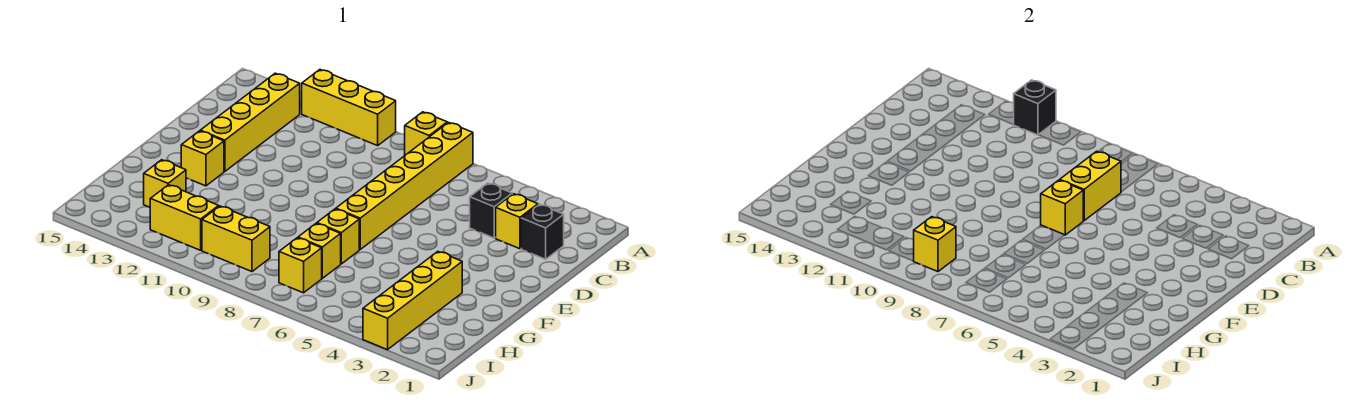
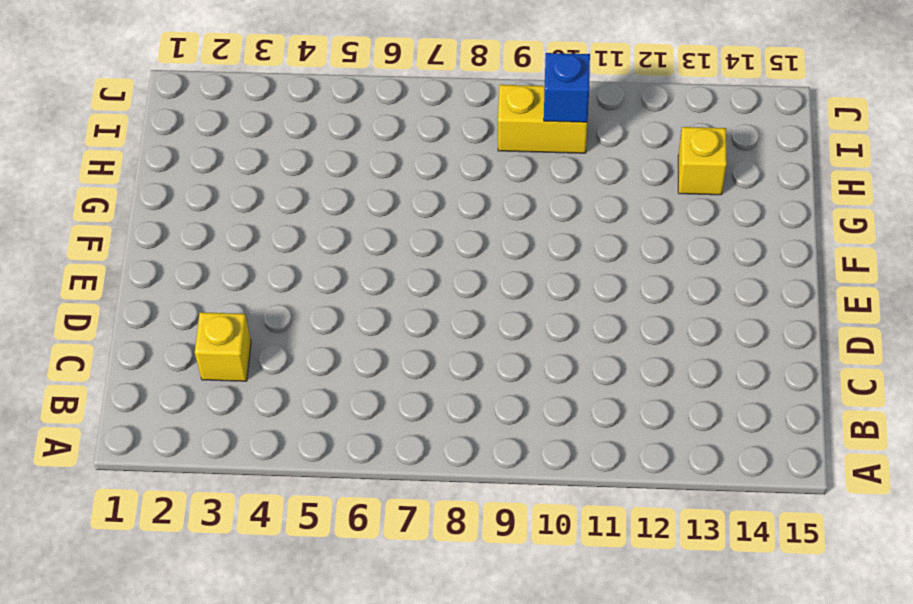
blue brick I10 level 2 -> none
none -> yellow brick A7:F7 level 1
none -> yellow brick A8 level 1
none -> yellow brick A10:A12 level 1

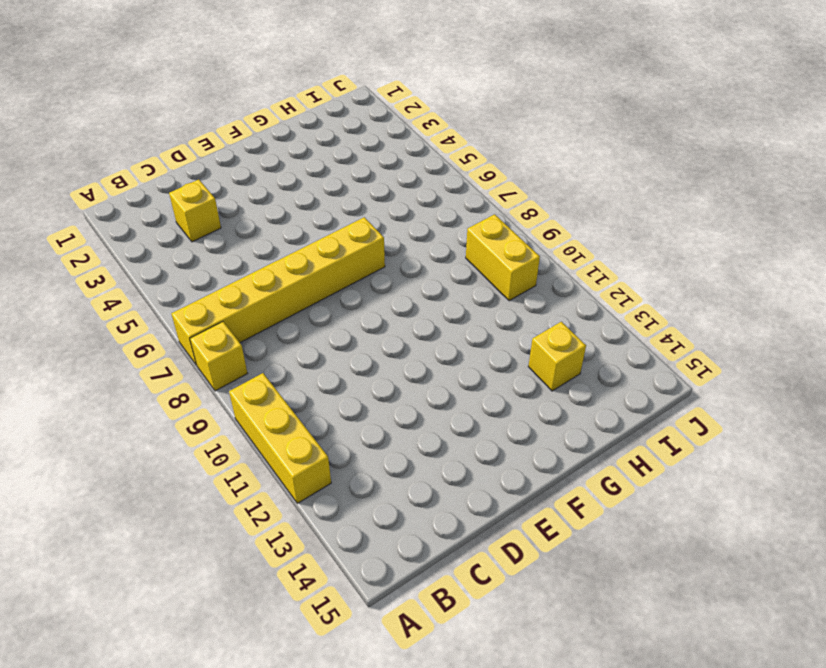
none -> yellow brick B13:E13 level 1
none -> black brick C2 level 1
none -> black brick C4 level 1

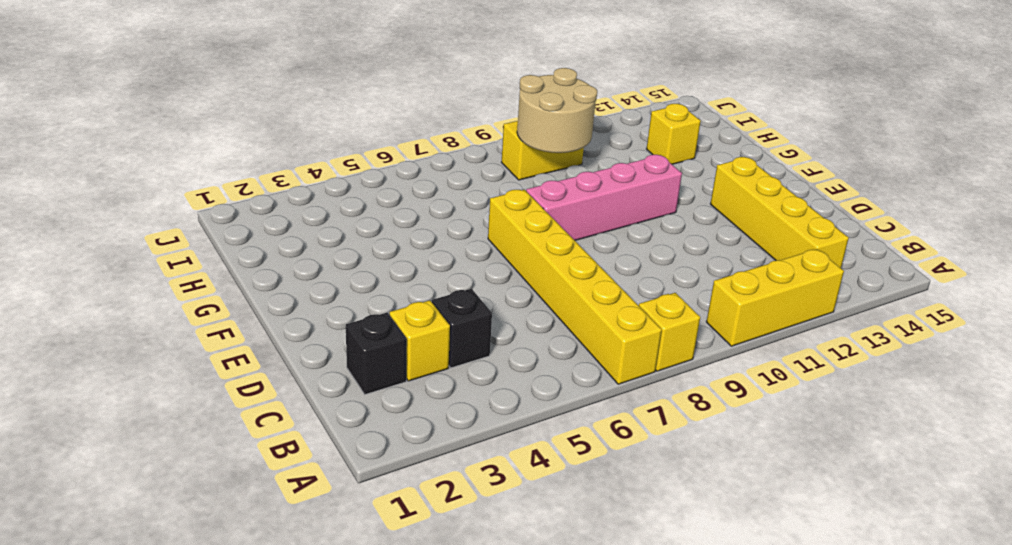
pink brick F8:F11 level 1 -> none
tan round brick H9:I10 level 2 -> yellow brick I9 level 2
none -> yellow brick F13 level 1
none -> yellow brick G3:J3 level 1
none -> yellow brick G7 level 1

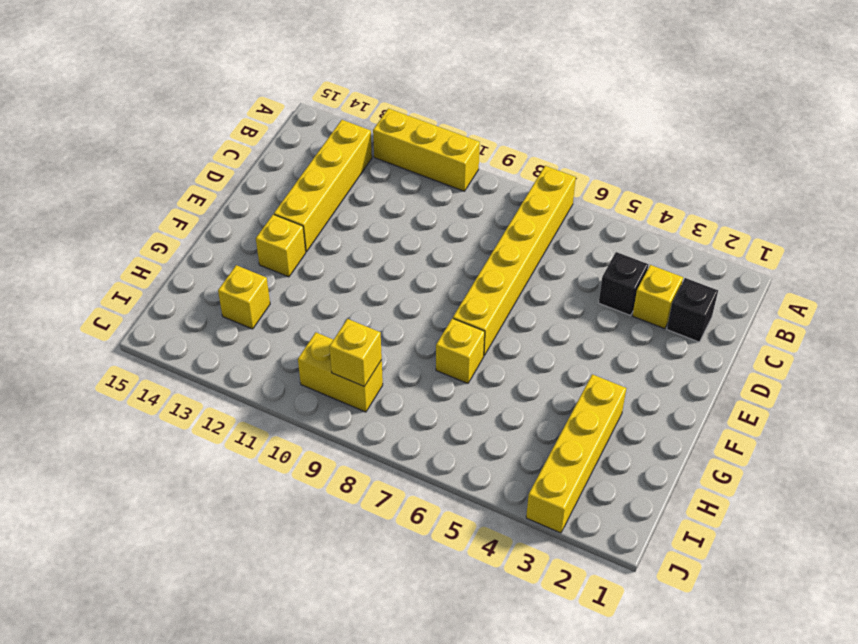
none -> yellow brick A8 level 1
none -> yellow brick H7 level 1
none -> yellow brick I7 level 1

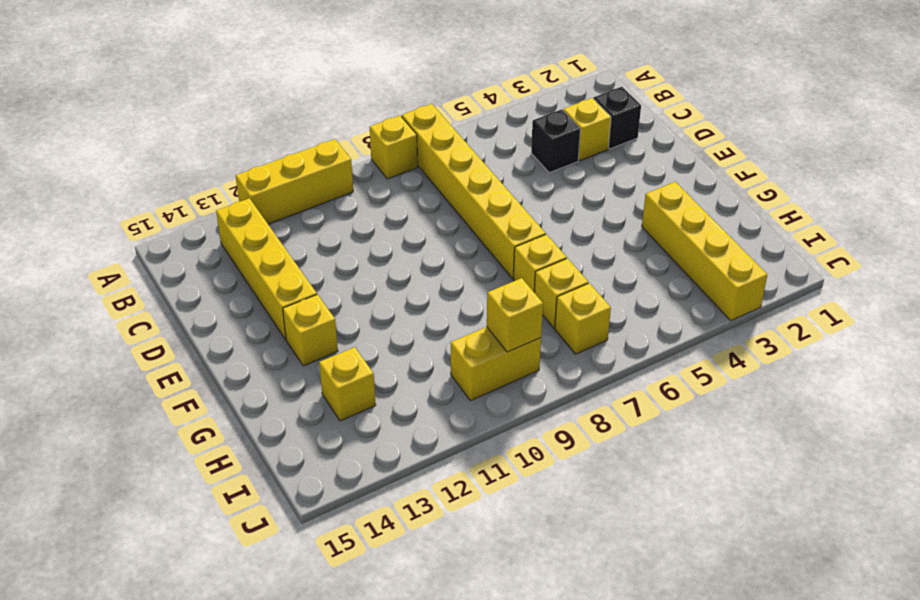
none -> yellow brick I11:I12 level 1
none -> black brick A11 level 2
none -> yellow brick C7:D7 level 2

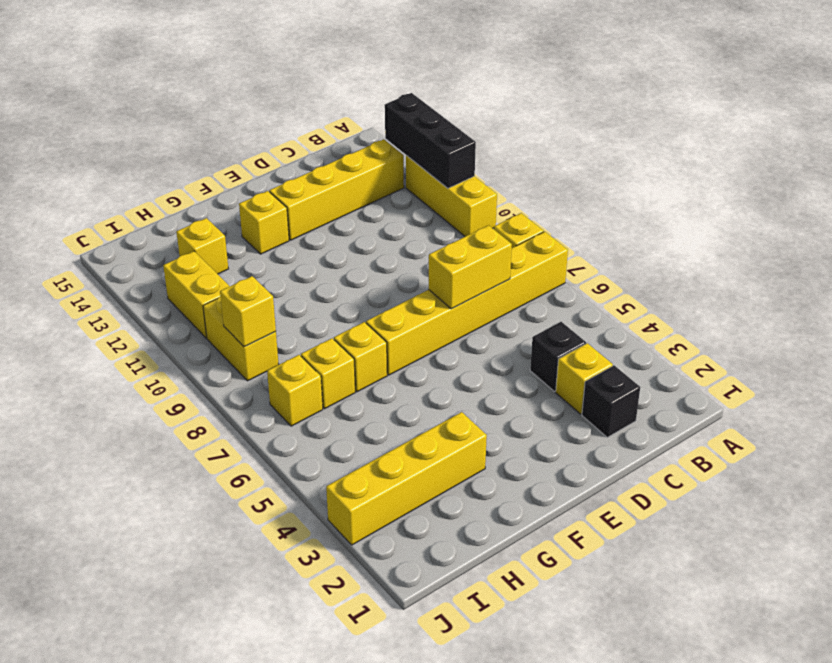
black brick A11:A13 level 2 -> black brick A11 level 2
none -> yellow brick E7 level 2

